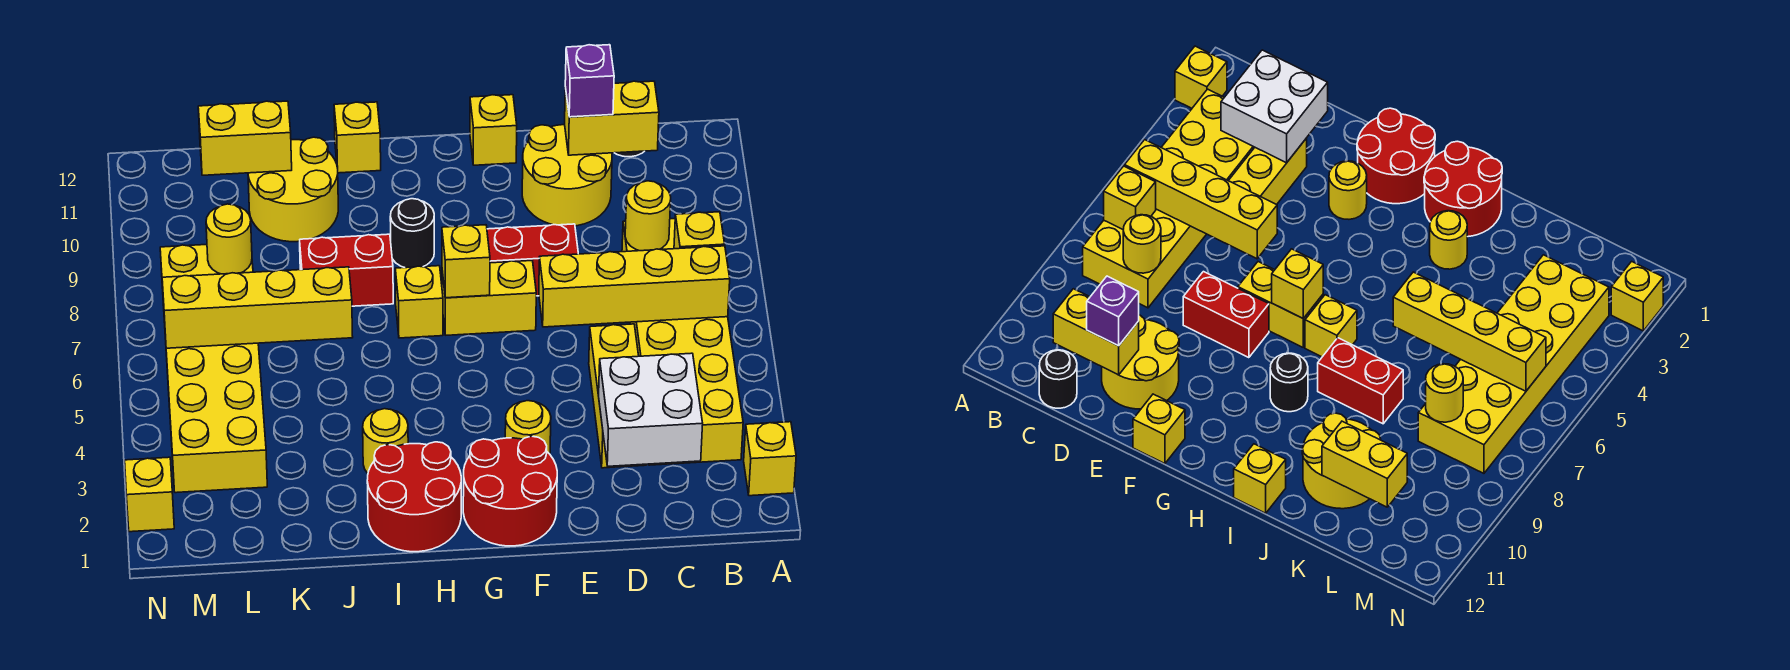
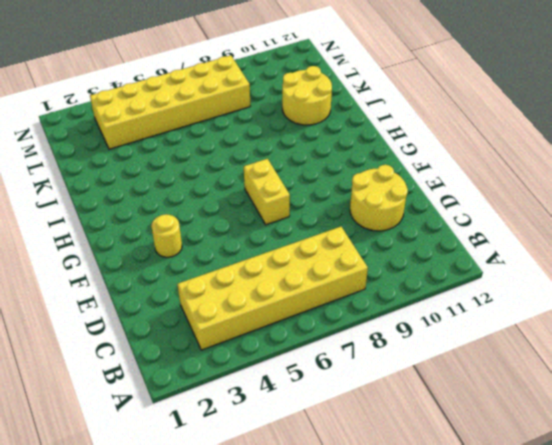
none -> yellow brick A2 level 1
none -> black round brick C12 level 1
none -> yellow brick D3:D5 level 1

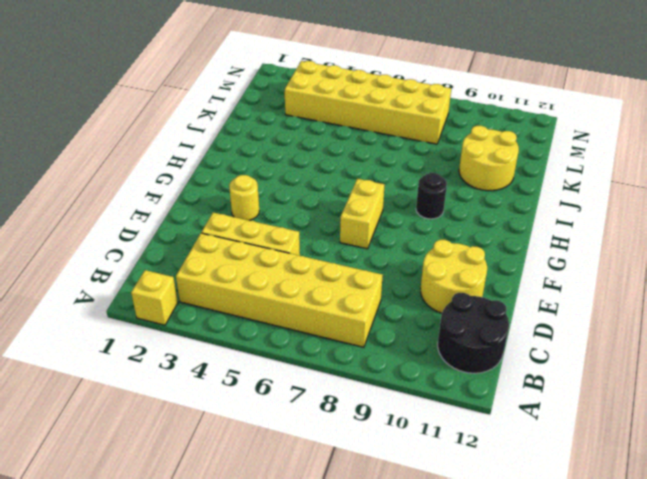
black round brick B11:C12 level 1 -> black round brick C12 level 1
none -> red brick E8:F8 level 1
none -> red round brick F1:G2 level 1
none -> yellow brick F12 level 1

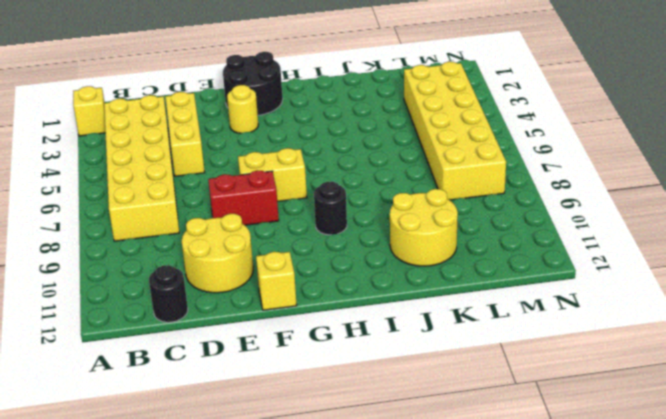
black round brick F1:G2 level 1 -> red round brick F1:G2 level 1
none -> red round brick H1:I2 level 1
none -> yellow brick H7 level 1
none -> yellow round brick I3 level 1

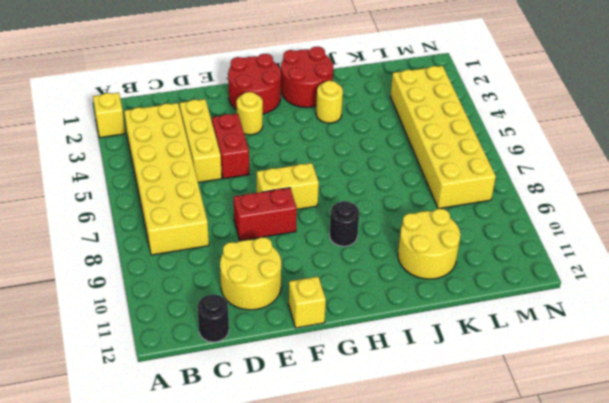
red brick E4:E5 level 1 -> red brick I8:J8 level 1
none -> yellow brick H7 level 1
none -> yellow brick I12 level 1
none -> yellow brick N2 level 1

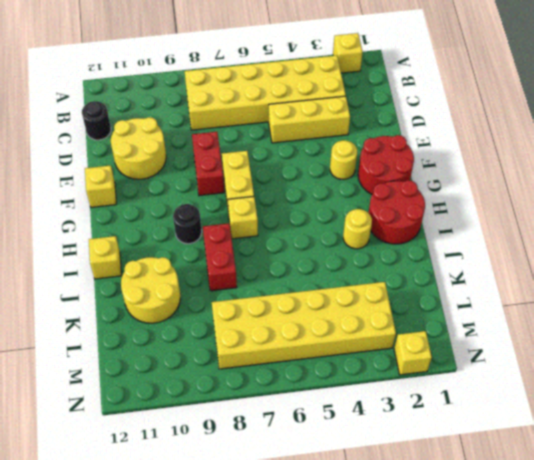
none -> yellow brick B6:E6 level 2
none -> yellow brick B7 level 2
none -> white brick C2:D3 level 2

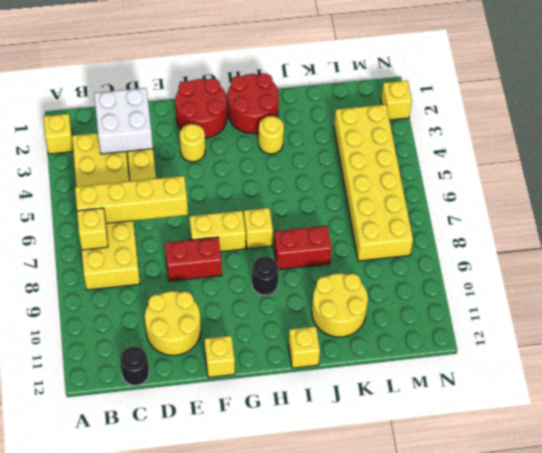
none -> yellow round brick C8 level 2
none -> yellow brick C11:D11 level 2
none -> yellow brick G7 level 2

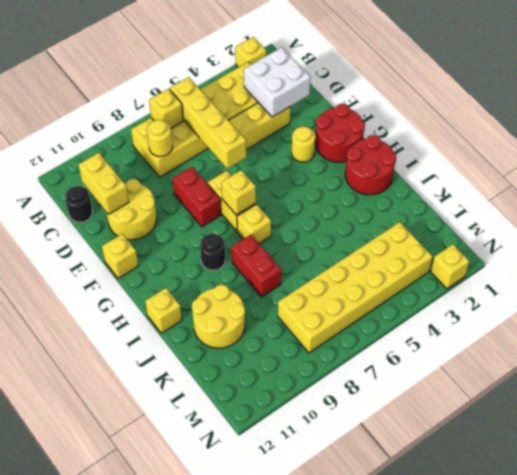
none -> yellow round brick I3 level 1
none -> yellow brick J6:M6 level 2
none -> yellow brick K11:L11 level 2

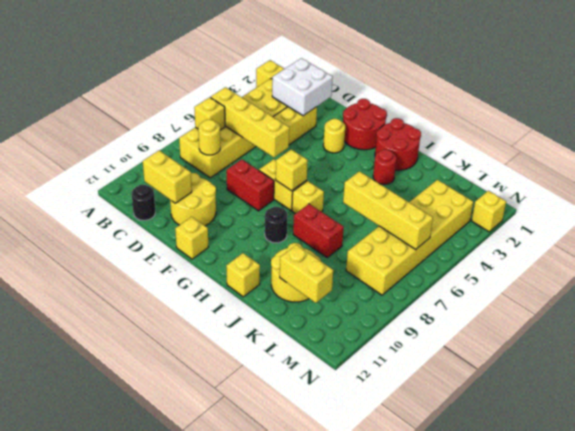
red round brick I3 level 1 -> yellow round brick I3 level 1
none -> yellow round brick L8 level 2
none -> purple brick D11 level 3

